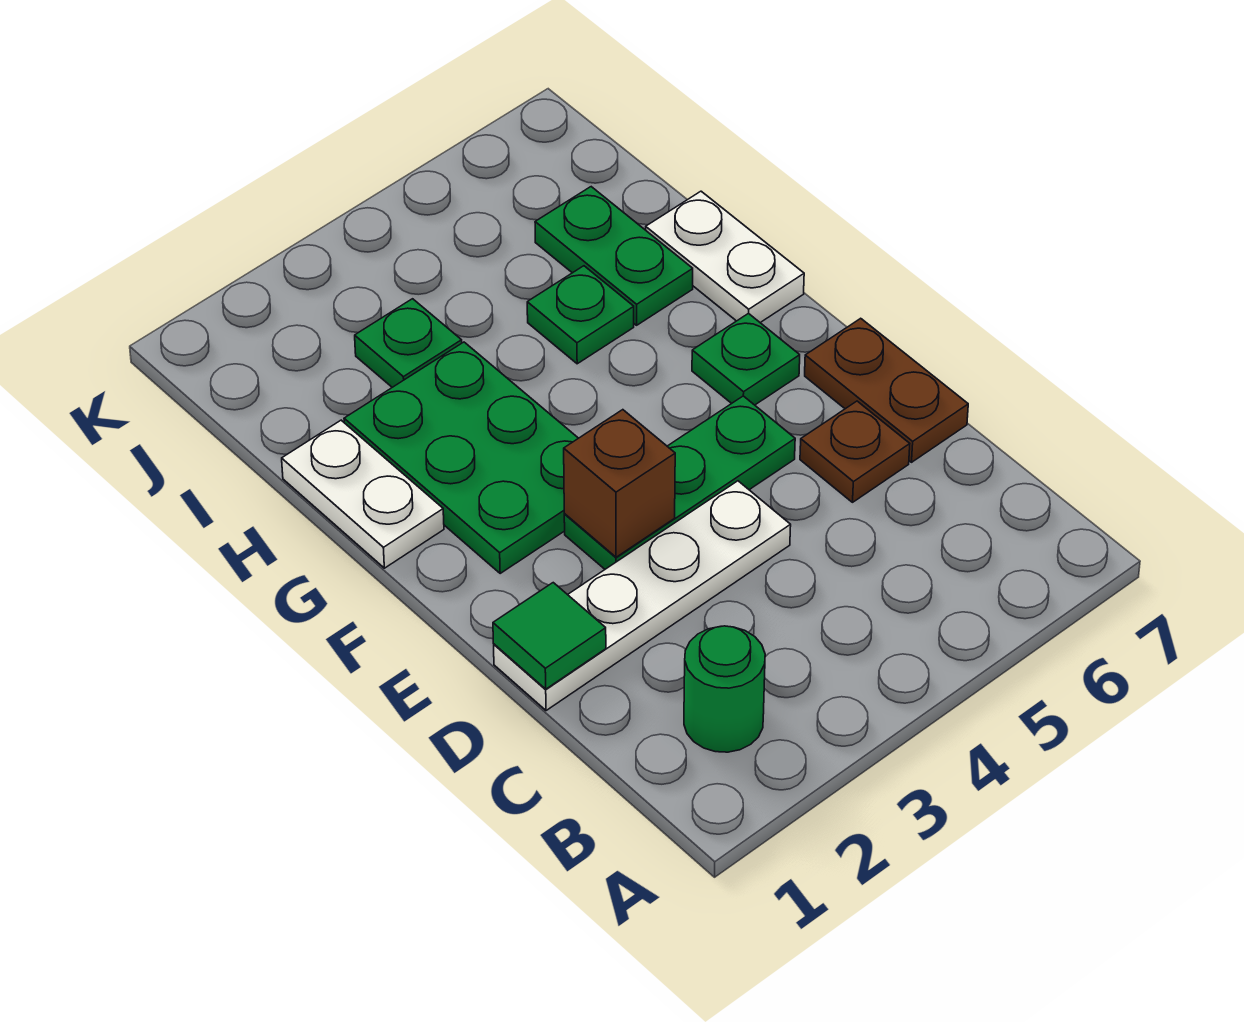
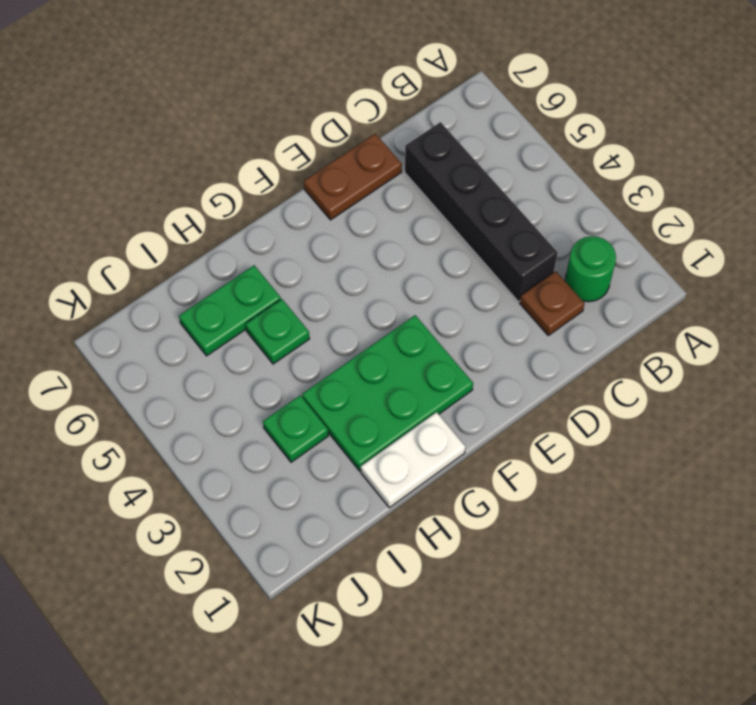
brown plate C2 level 1 -> brown plate D6 level 1
black brick C3:C6 level 1 -> none
none -> white plate D1:D4 level 1
none -> green plate E3:E5 level 1
none -> green plate F6 level 1

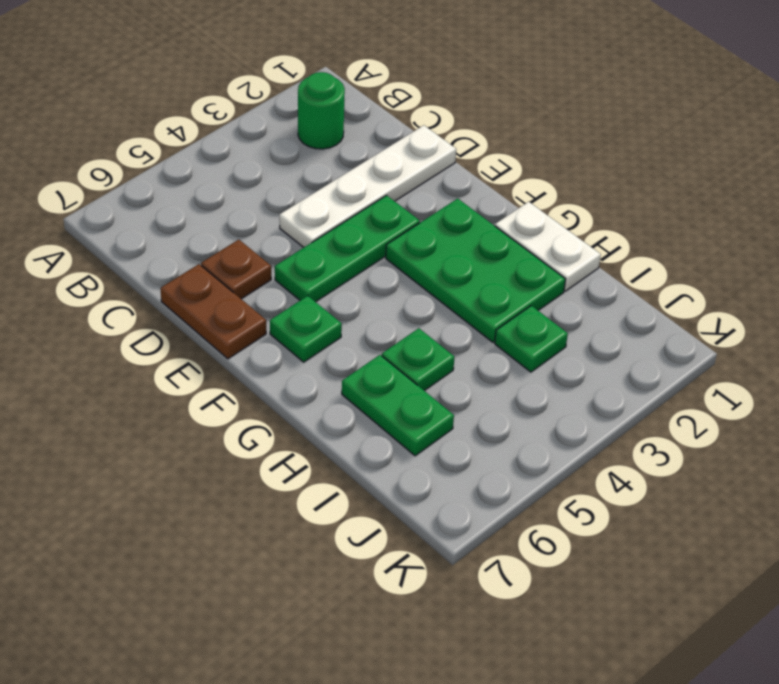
none -> white plate G7:H7 level 1
none -> green tile D1 level 2
none -> brown brick E3 level 2

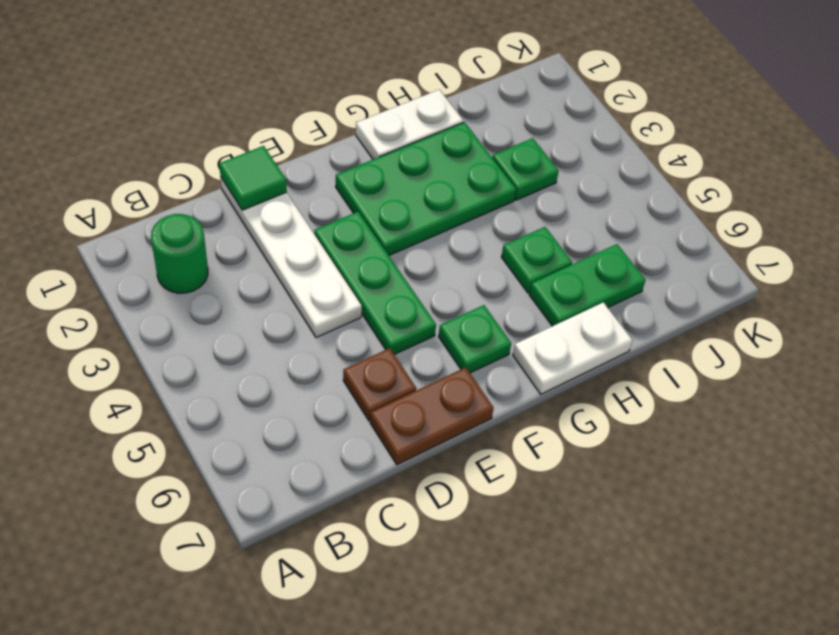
none -> brown brick E3 level 2

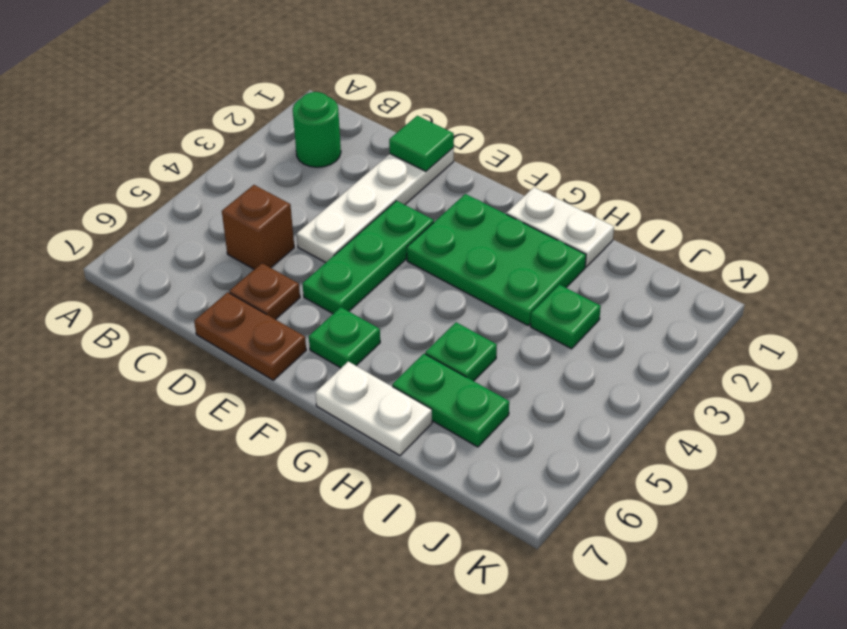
brown brick C5 level 1 -> brown brick E3 level 2

